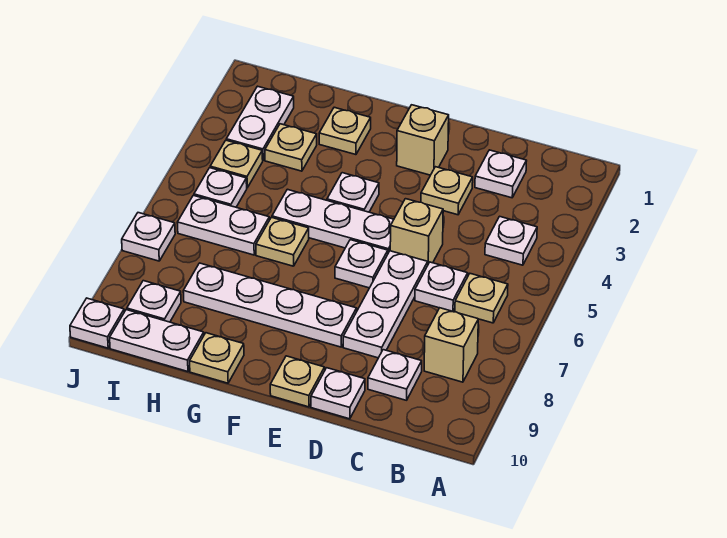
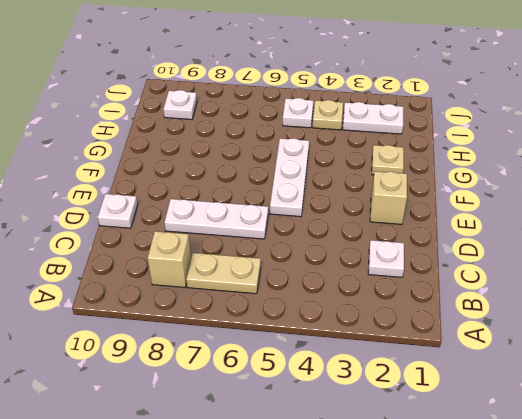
tan plate B6:B7 level 1 -> tan plate B6 level 1
none -> white plate B4 level 1
none -> white plate C6 level 1
none -> white plate C9 level 1

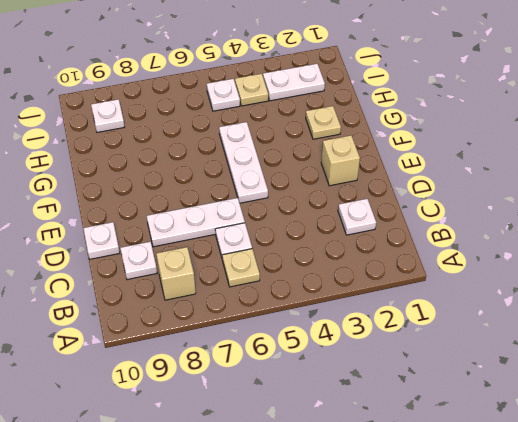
none -> white plate B4 level 1
none -> tan plate D3 level 1
none -> tan brick D5 level 1

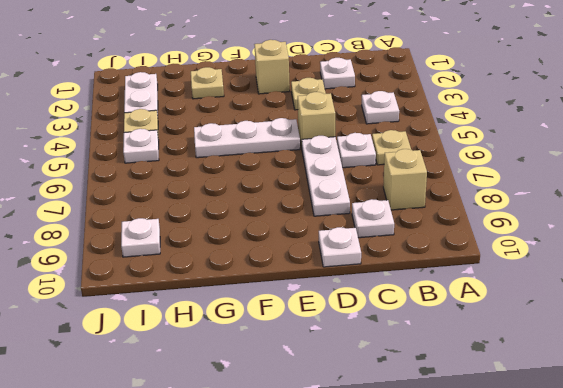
none -> white plate E6 level 1
none -> white plate E8:H8 level 1
none -> tan plate E10 level 1

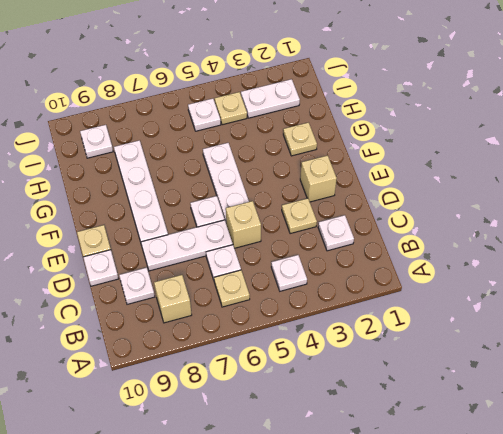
none -> white plate F4 level 1
none -> tan plate G6 level 1
none -> tan plate G10 level 1

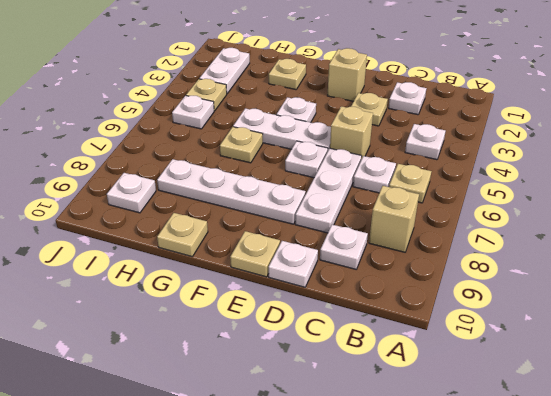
none -> tan plate H3 level 1
none -> white plate H6:I6 level 1
none -> white plate H10:I10 level 1

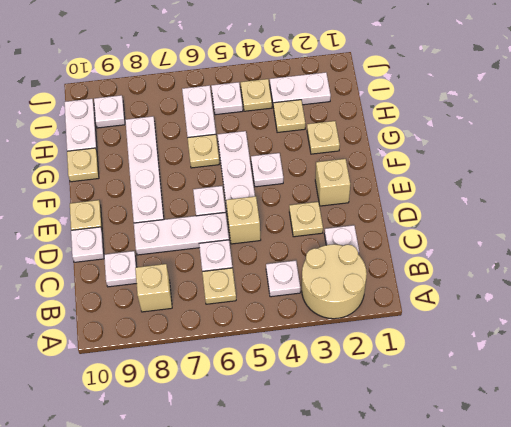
tan round brick A2:B3 level 1 -> none
none -> white plate J7 level 1
none -> white plate J10 level 1

